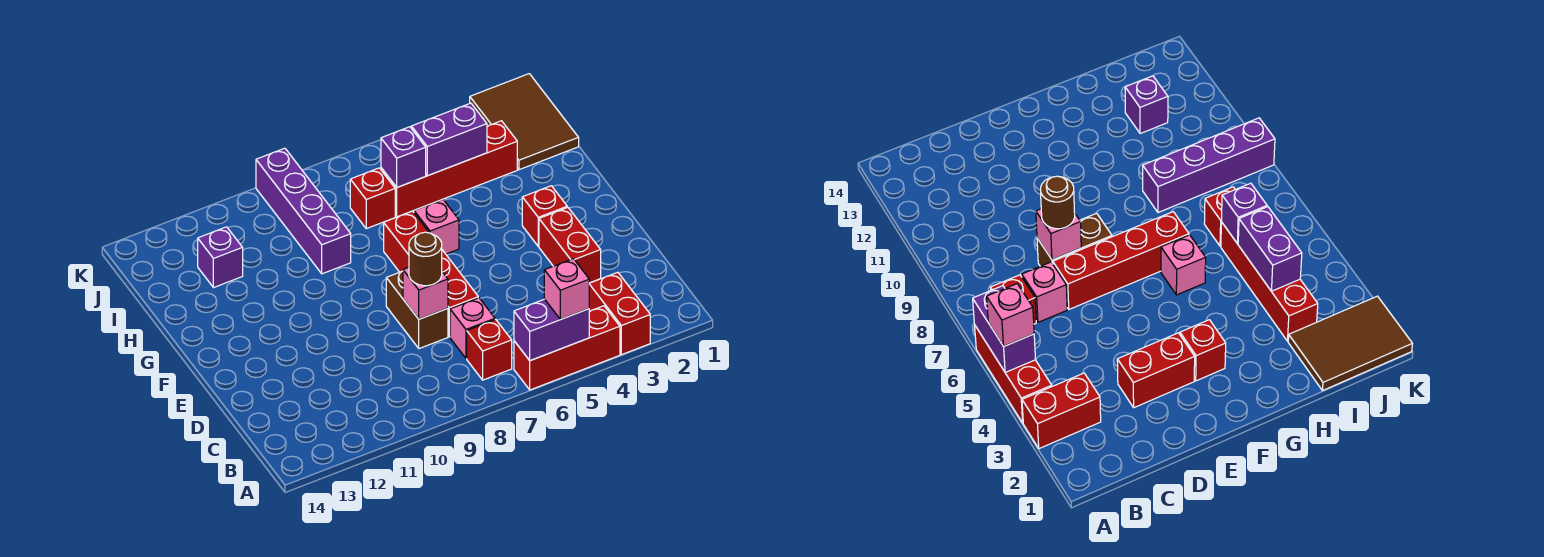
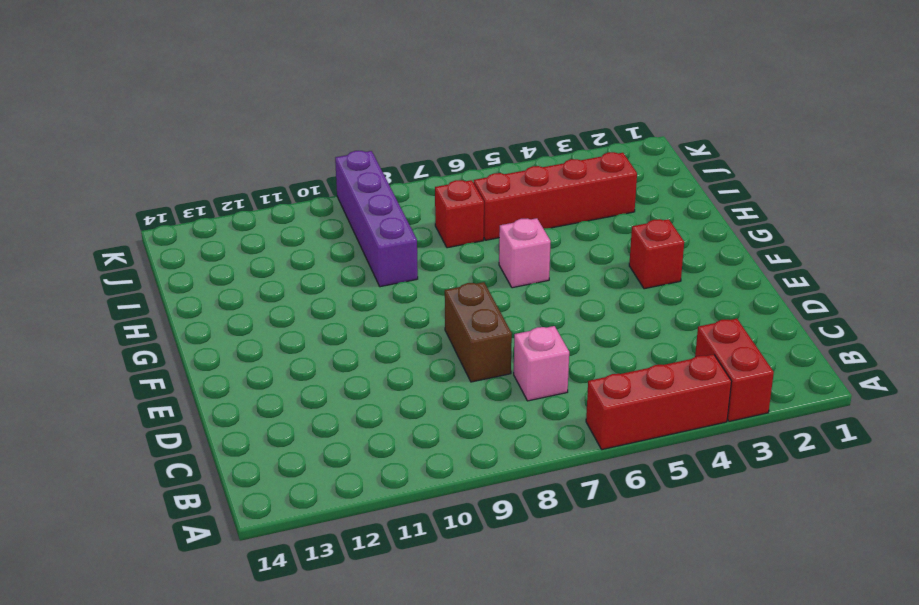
none -> red brick B7 level 1
none -> red brick D3:E3 level 1
none -> red brick D7:G7 level 1

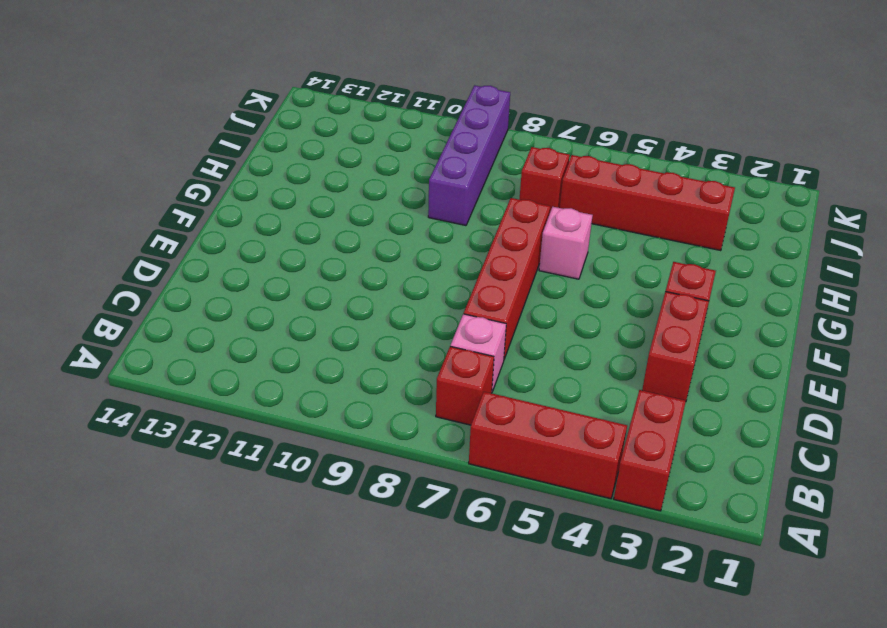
none -> brown brick D8:E8 level 1
none -> brown tile I1:K2 level 1
none -> purple brick I12 level 1

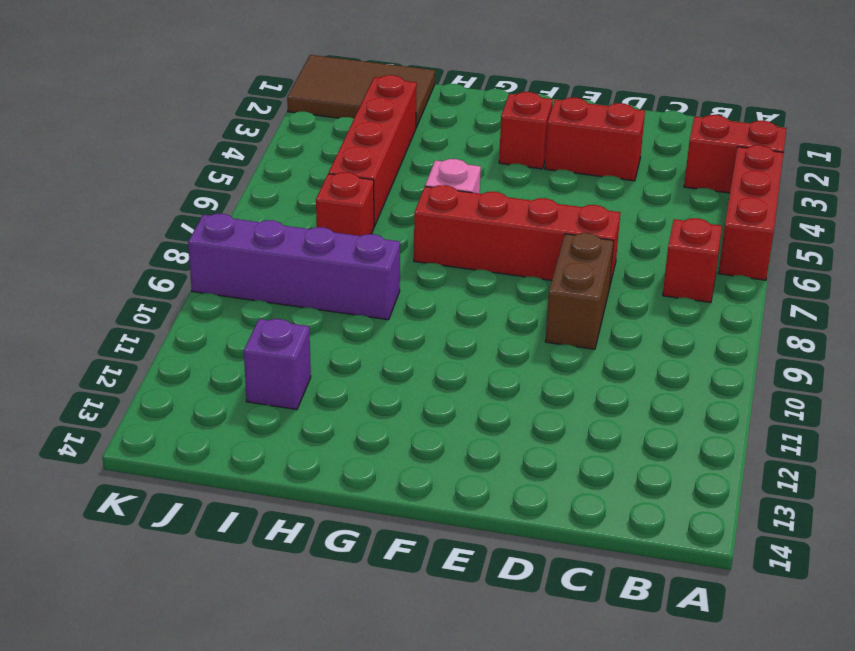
brown brick D8:D9 level 1 -> brown brick D8:E8 level 1
none -> pink brick C7 level 1
none -> purple brick A5:A6 level 2
none -> pink brick D8 level 2

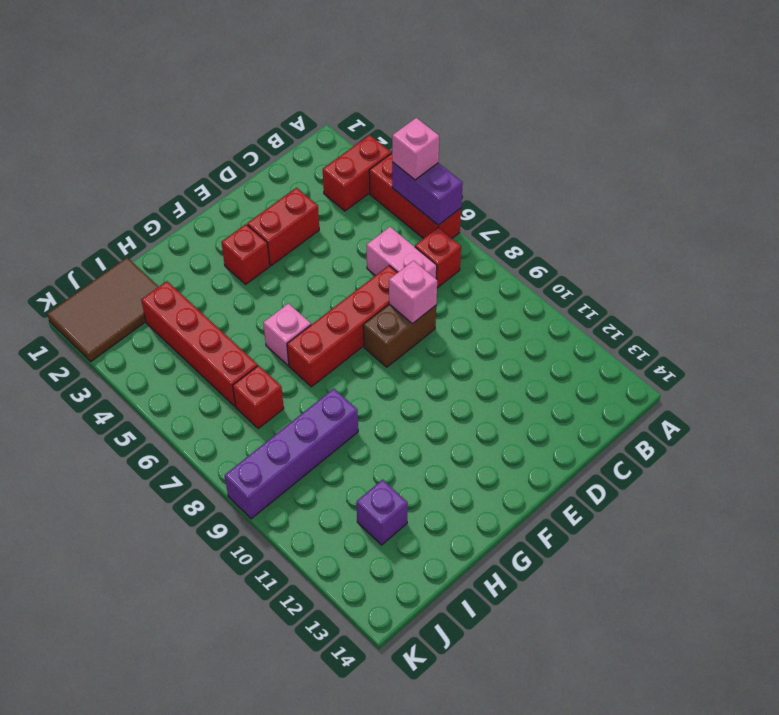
pink brick C6:C7 level 1 -> pink brick C7 level 1
none -> purple brick I4:I5 level 2
none -> purple brick I6 level 2
none -> brown round brick D8 level 3

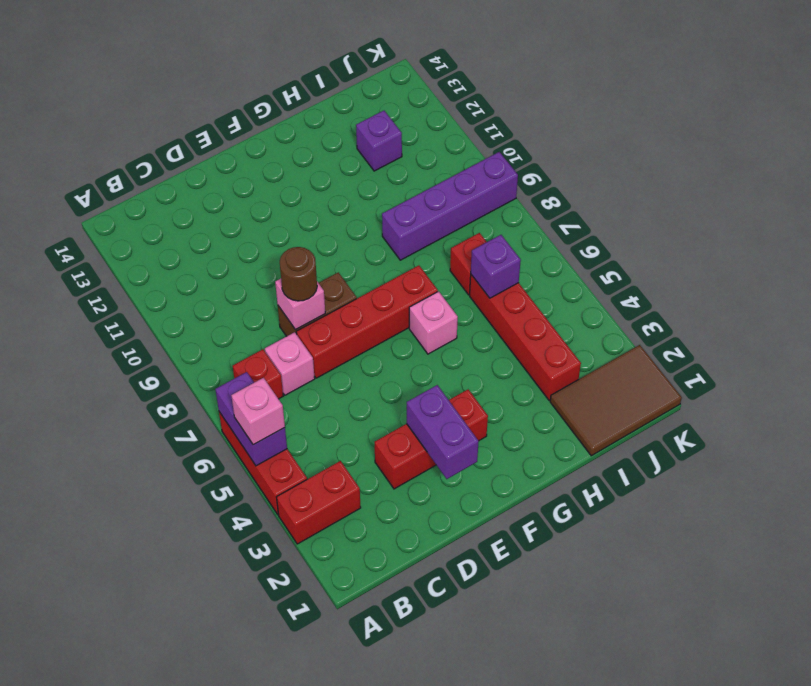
purple brick E2:E3 level 2 -> purple brick I4:I5 level 2

